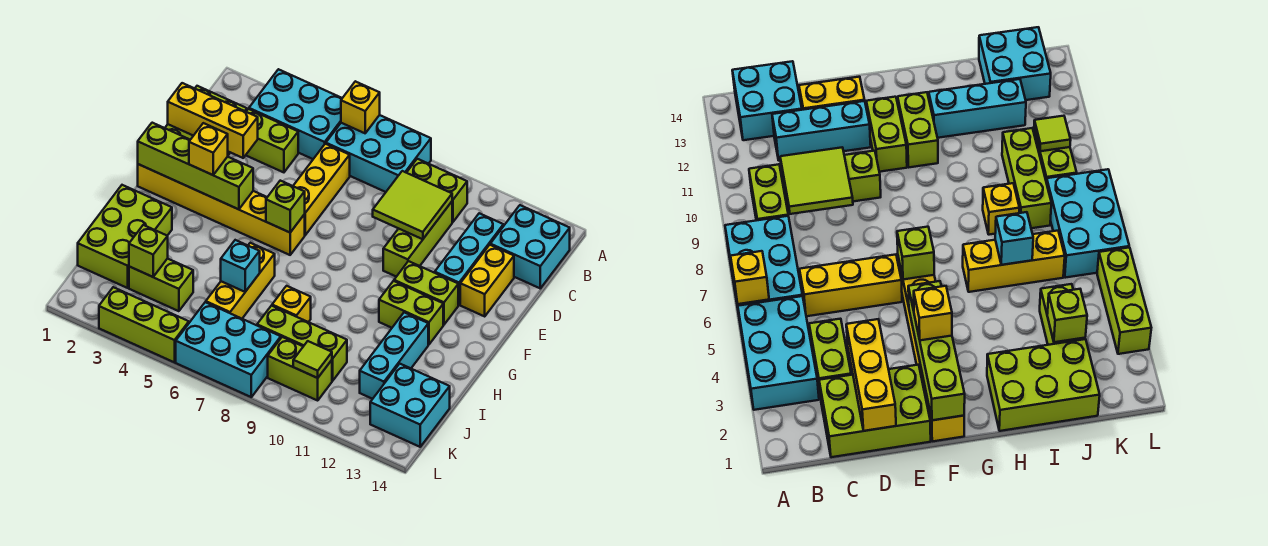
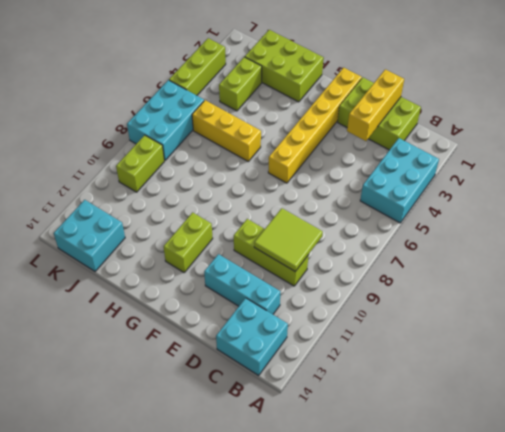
none -> cyan brick A6:B8 level 1
none -> lime brick B9:B10 level 1
none -> lime brick C3:C4 level 1
none -> yellow brick C6:E6 level 1

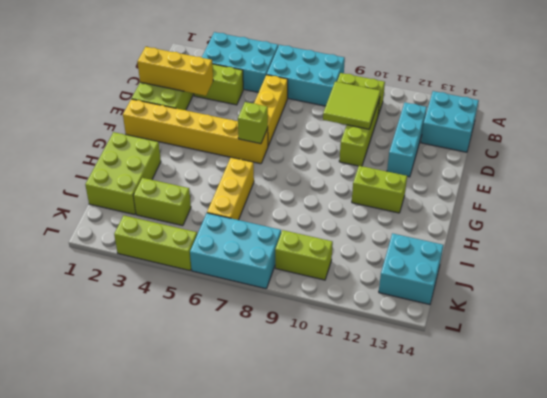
none -> yellow brick D13:E13 level 1
none -> lime brick F11:F12 level 1
none -> cyan brick H12:J12 level 1
none -> yellow brick I8 level 1

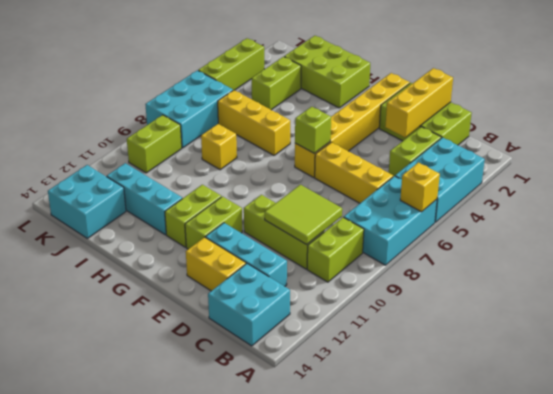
none -> lime brick J8:J10 level 1
none -> lime brick F1:F4 level 2
none -> cyan brick I6 level 2
none -> lime brick J3 level 2

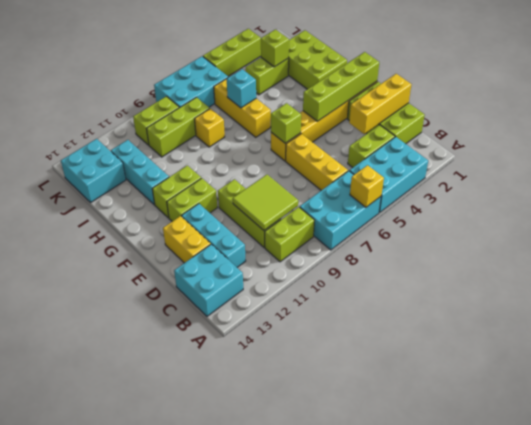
none -> lime tile K10 level 2
none -> yellow brick F3 level 3

